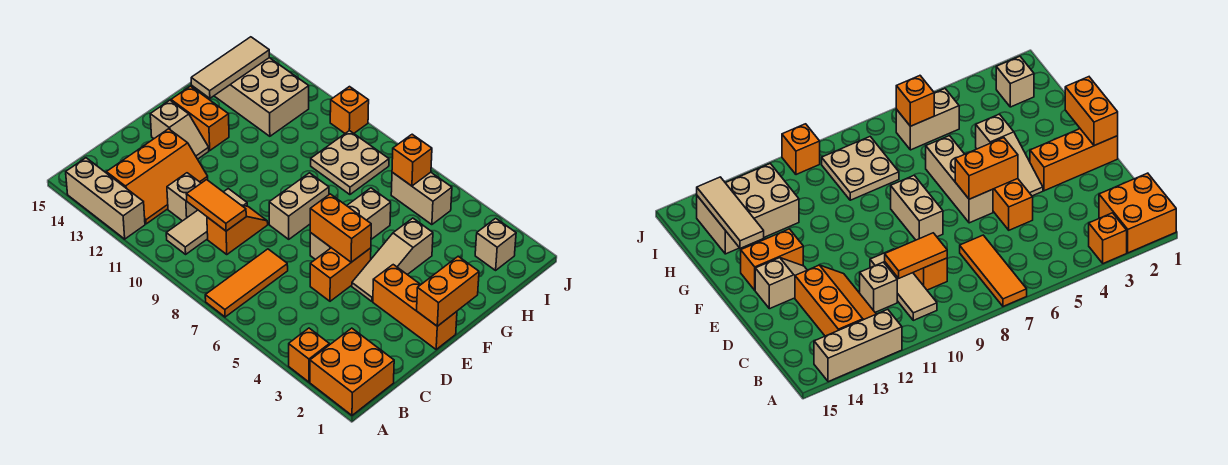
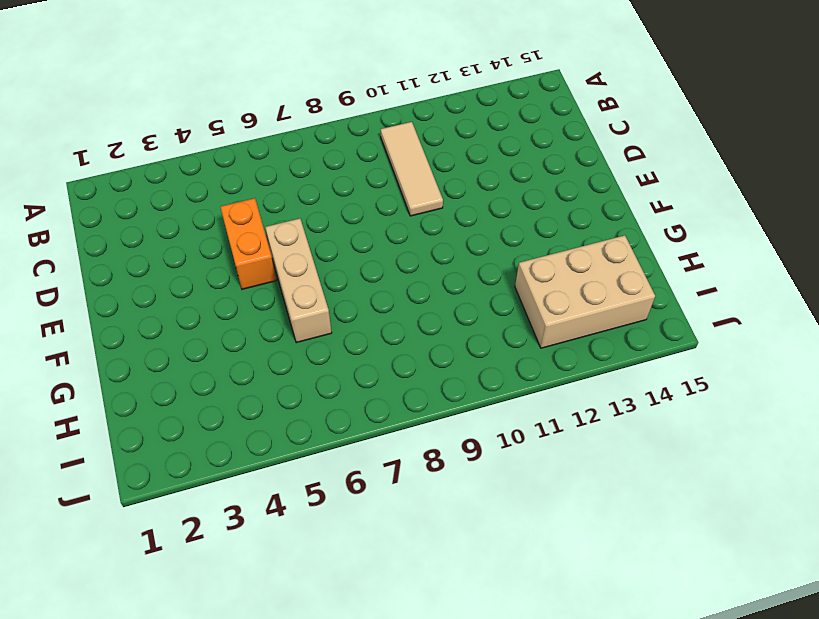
none -> orange brick A1:B2 level 1
none -> orange brick A3 level 1
none -> orange tile A7:C7 level 1

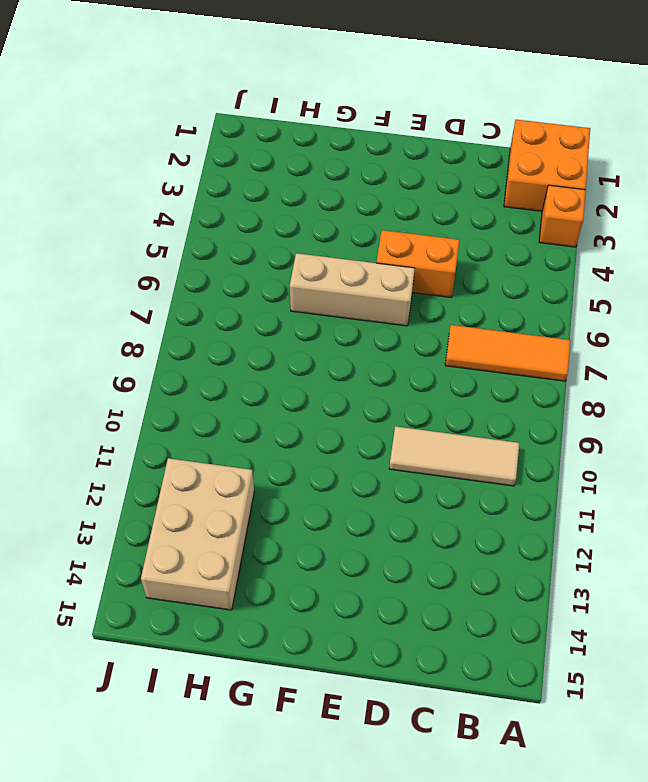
none -> tan brick A12:A14 level 1
none -> orange slope B12:D13 level 1 top 13
none -> orange slope C9:D9 level 1 top C

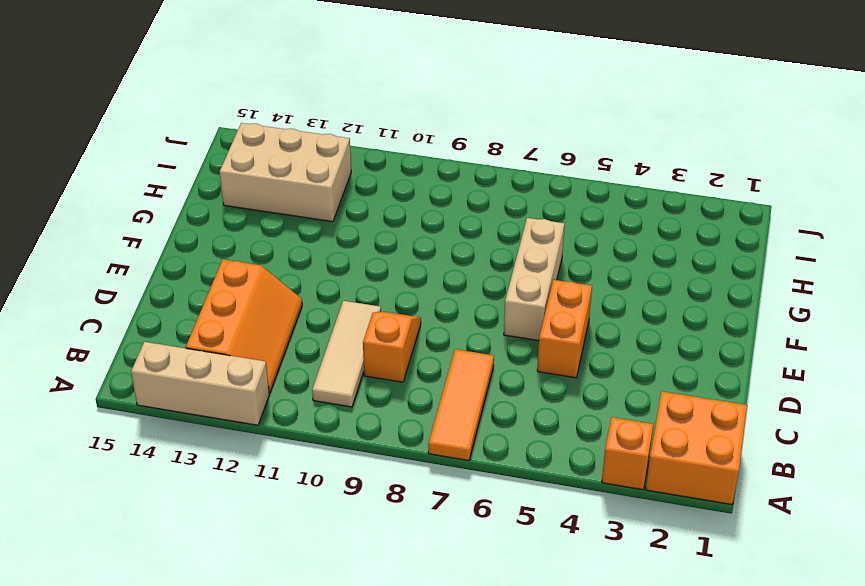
none -> tan brick C11 level 1
none -> orange brick E1:E3 level 1
none -> tan slope E4:G4 level 1 top G

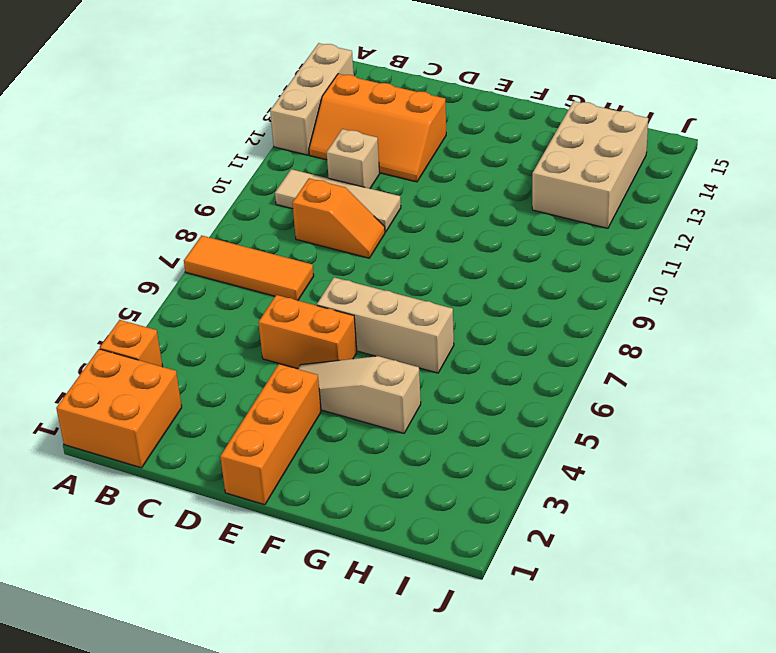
none -> tan brick E8:F8 level 1
none -> tan slope E13:E14 level 1 top 14
none -> orange brick F13:F14 level 1

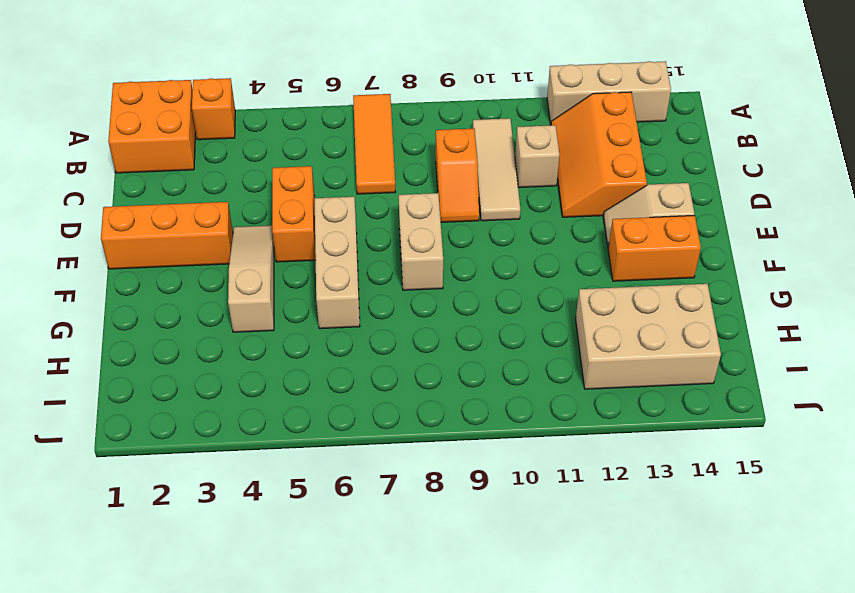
none -> tan plate H8:I9 level 1
none -> tan brick I2 level 1
none -> tan brick I5:I6 level 1

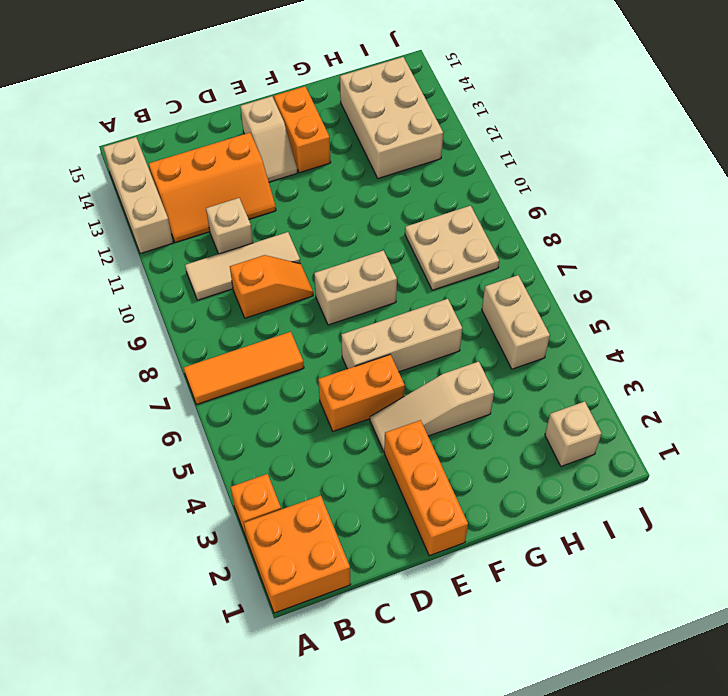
none -> orange brick J10 level 1
none -> orange tile C9:C10 level 2
none -> orange brick E1:F1 level 2

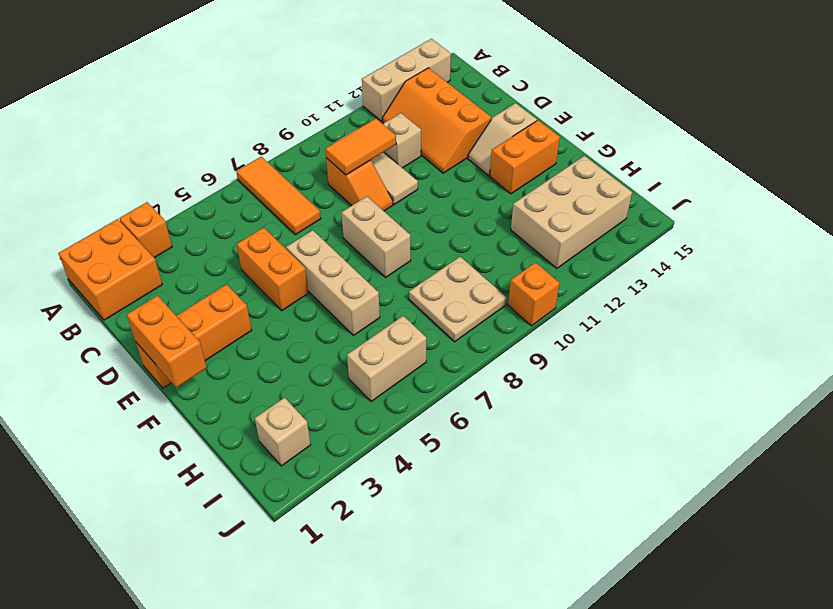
none -> tan slope E4:G4 level 1 top G
none -> orange brick E5:E6 level 2
none -> tan tile G14:I14 level 2

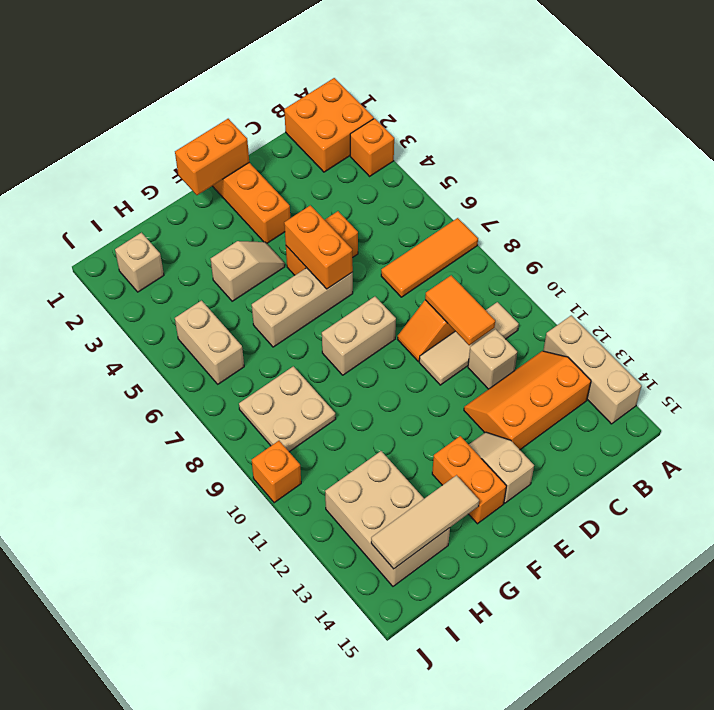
tan slope F4:G4 level 1 top G -> tan slope E4:G4 level 1 top G
none -> orange brick I6 level 2

